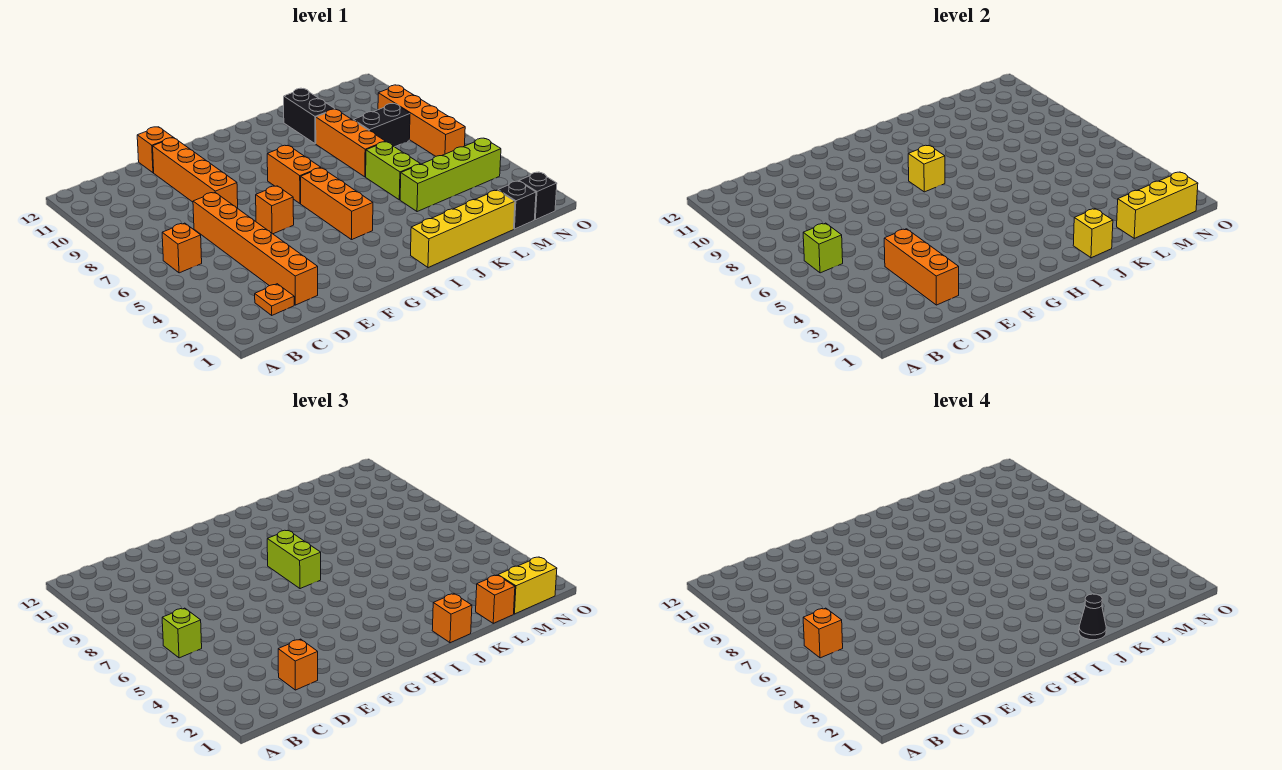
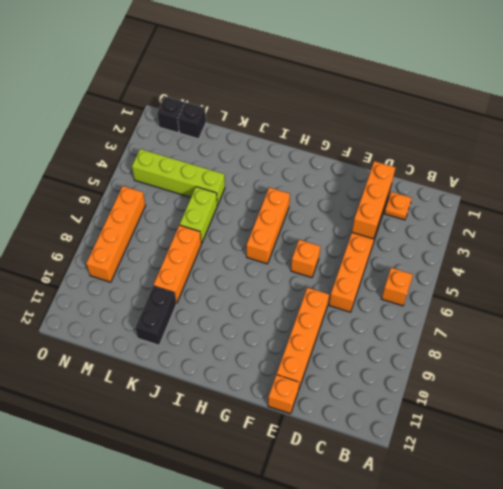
none -> orange brick H7:H8 level 1
none -> yellow brick I1:L1 level 1
none -> black brick L8:M8 level 1
none -> lime brick B6 level 2

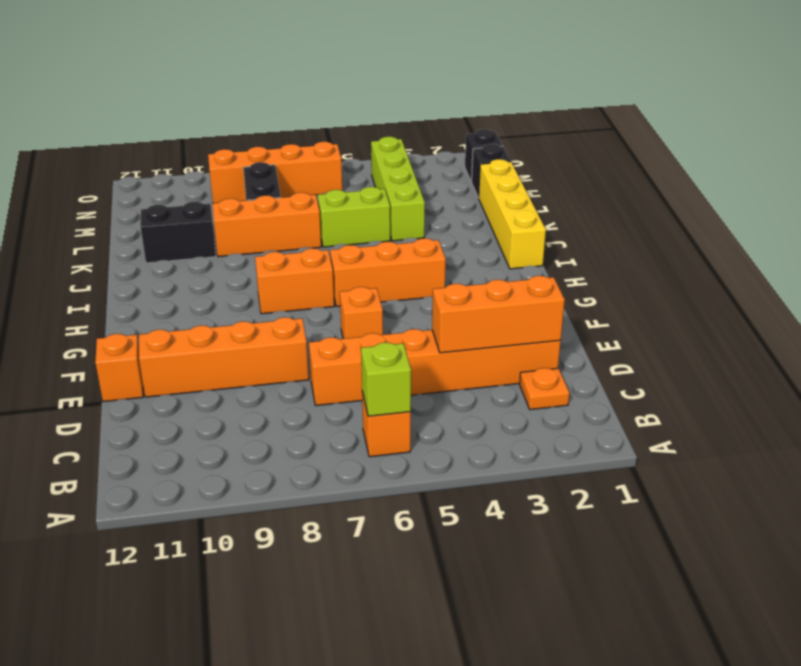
none -> yellow brick H8 level 2
none -> yellow brick J1 level 2
none -> yellow brick L1:N1 level 2
none -> lime brick B6 level 3

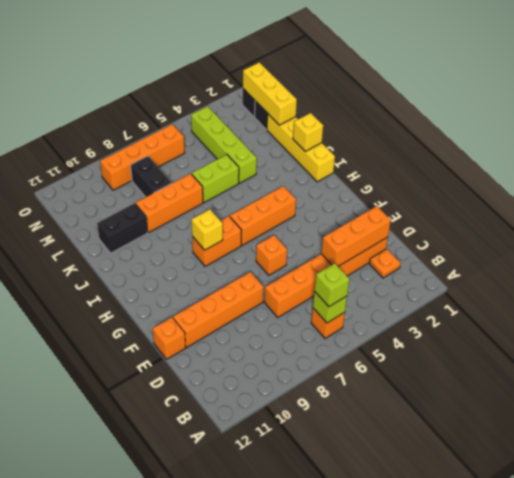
none -> orange brick D2 level 3
none -> lime brick H7:H8 level 3
none -> orange brick J1 level 3
none -> orange brick L1 level 3

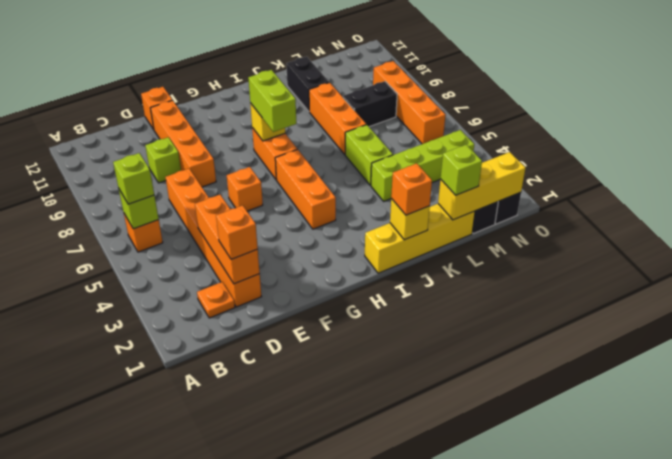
lime brick D9 level 1 -> none
lime brick L1 level 3 -> orange brick L1 level 3
none -> yellow brick M1:N1 level 3
none -> orange brick B6 level 4
none -> black cone J1 level 4

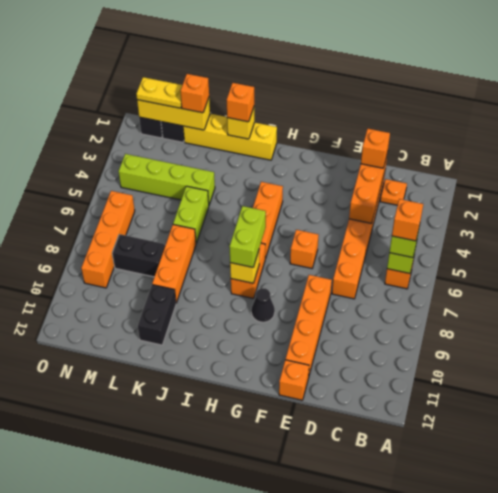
black cone G9 level 1 -> black cone J1 level 4
yellow plate M1:N1 level 3 -> yellow brick M1:N1 level 3

